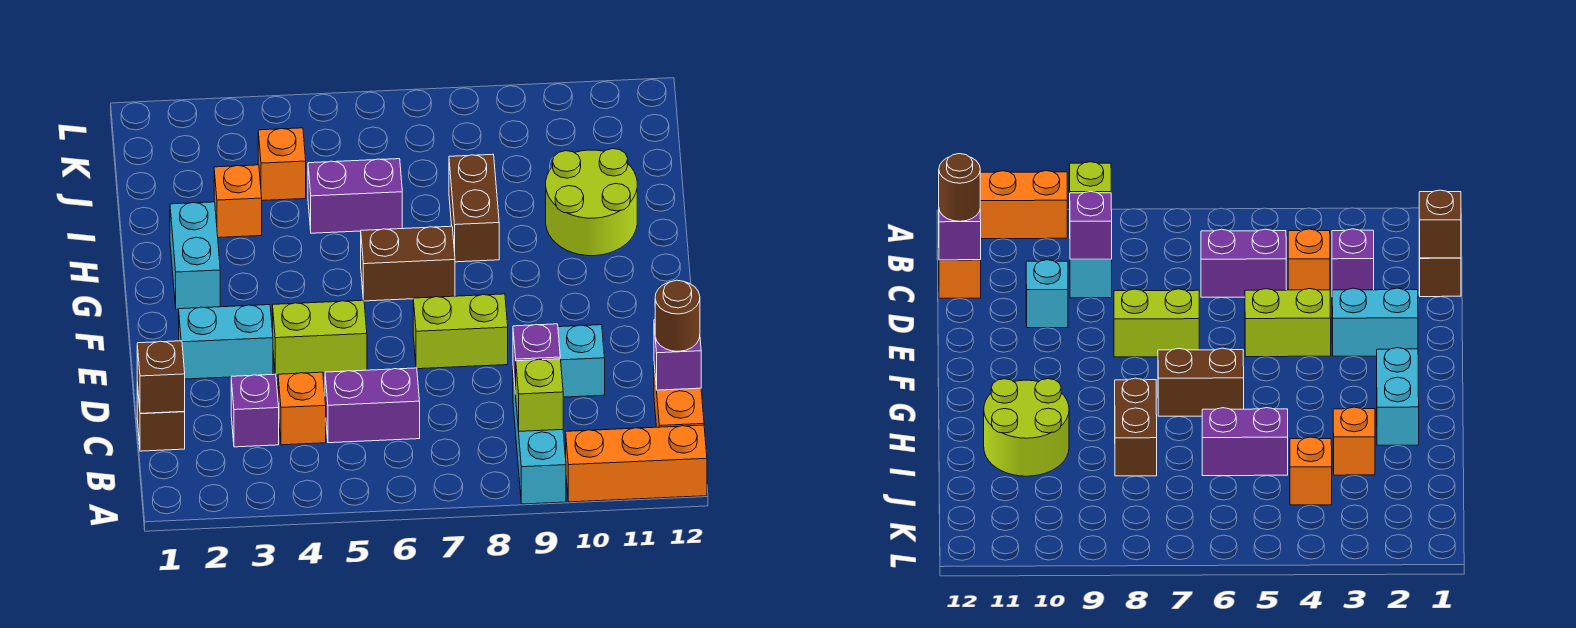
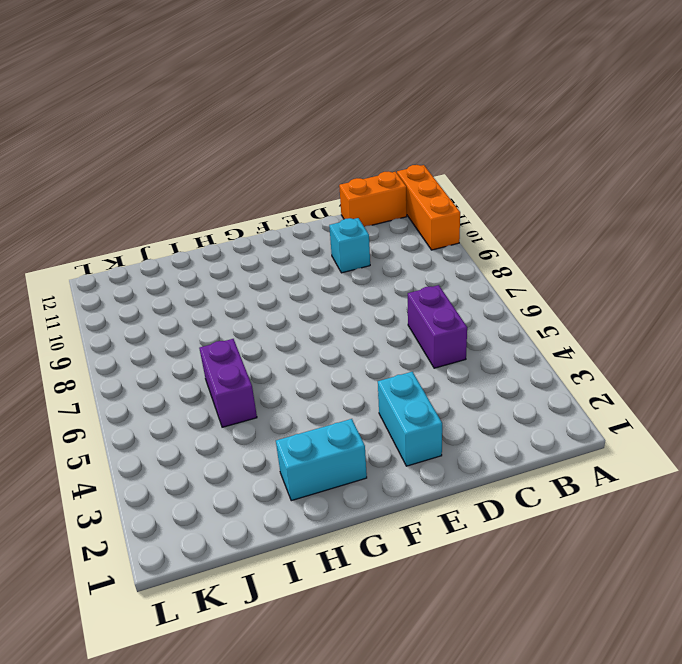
none -> cyan brick A9:C9 level 1
none -> brown brick C1 level 1
none -> purple brick C3 level 1

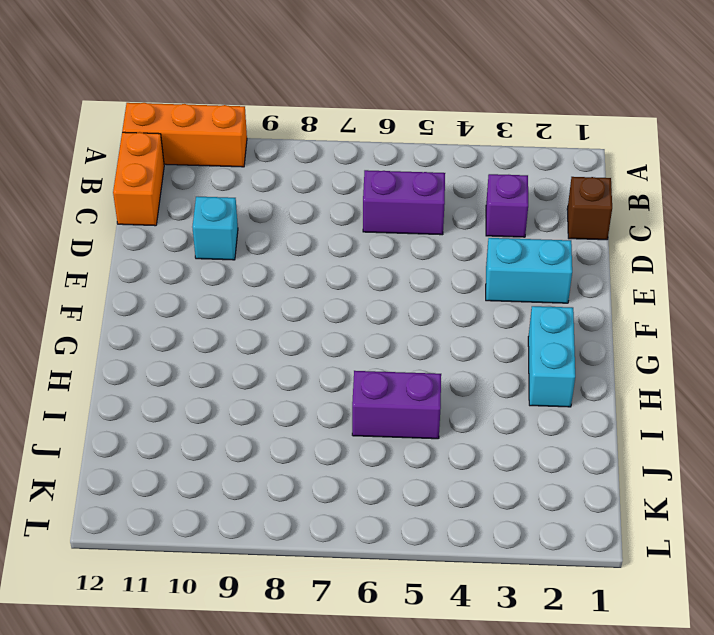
none -> cyan brick A9:C9 level 1
none -> orange brick C4 level 1
none -> lime brick E4:E5 level 1

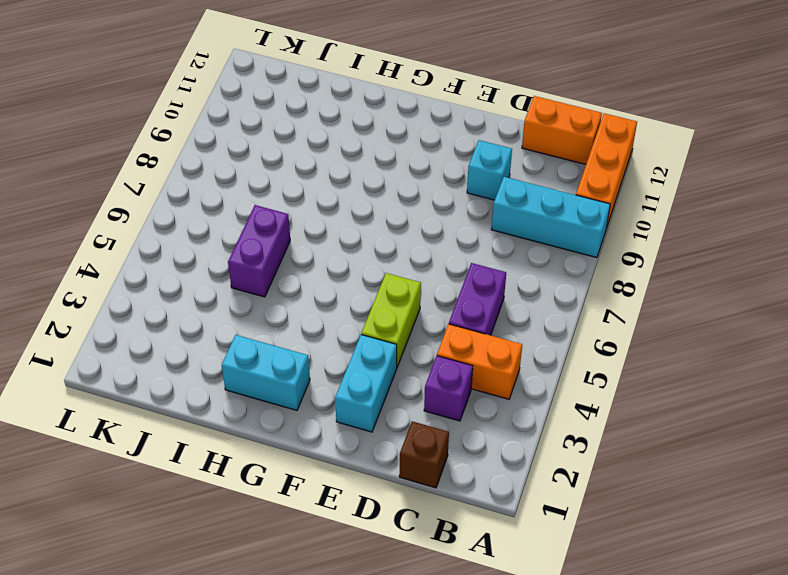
orange brick B4:C4 level 1 -> orange brick C4 level 1
none -> lime brick E7:E8 level 1
none -> brown brick G6:G7 level 1
none -> brown brick H8:I8 level 1

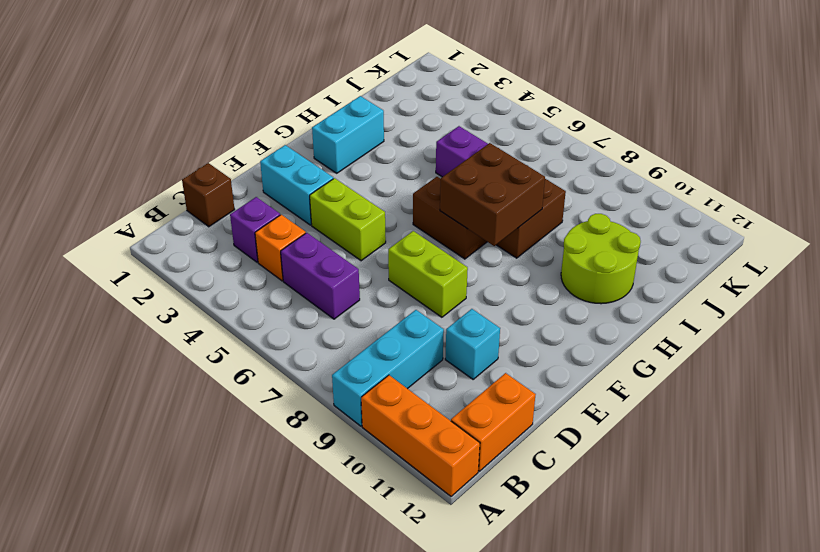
brown brick G7:H8 level 2 -> none
none -> orange brick I3 level 1
none -> orange brick J4 level 1
none -> lime brick B9 level 2

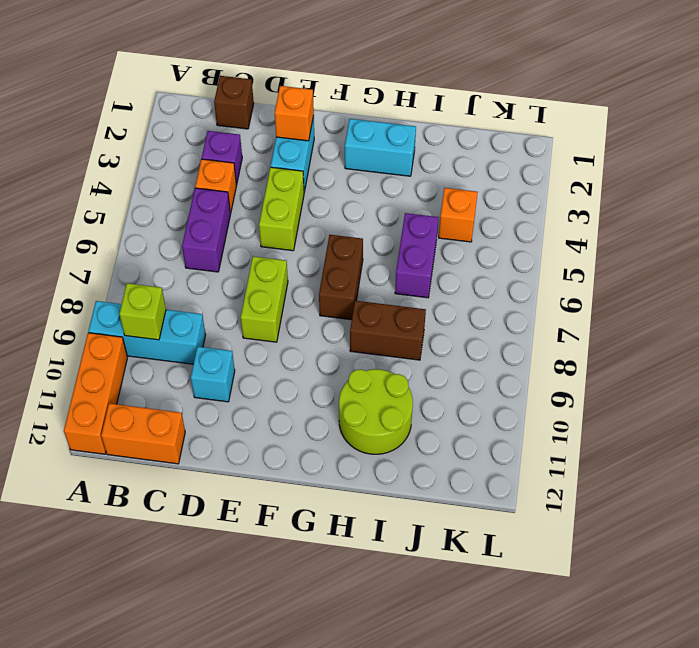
orange brick E2 level 2 -> orange brick I3 level 1
none -> brown brick C1 level 2
none -> purple brick C9 level 2
none -> purple brick C12 level 2

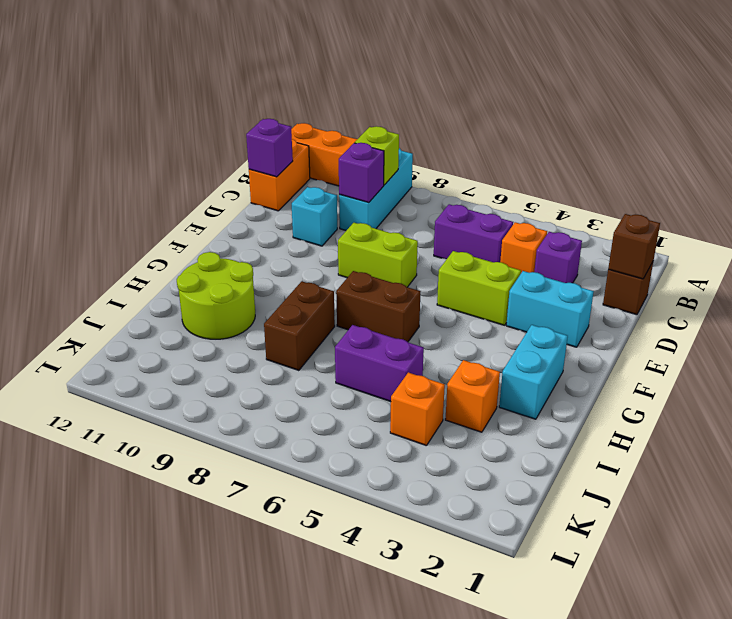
none -> brown round brick C12 level 3

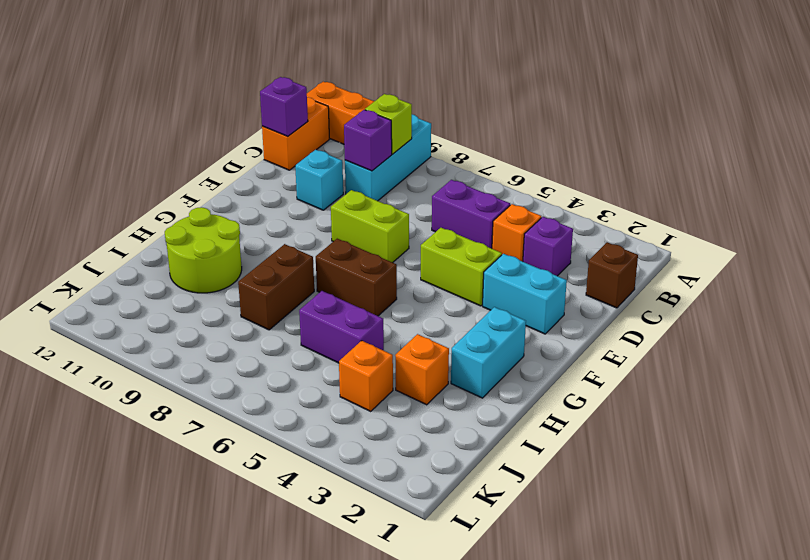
none -> brown brick C1 level 2
none -> brown round brick C12 level 3

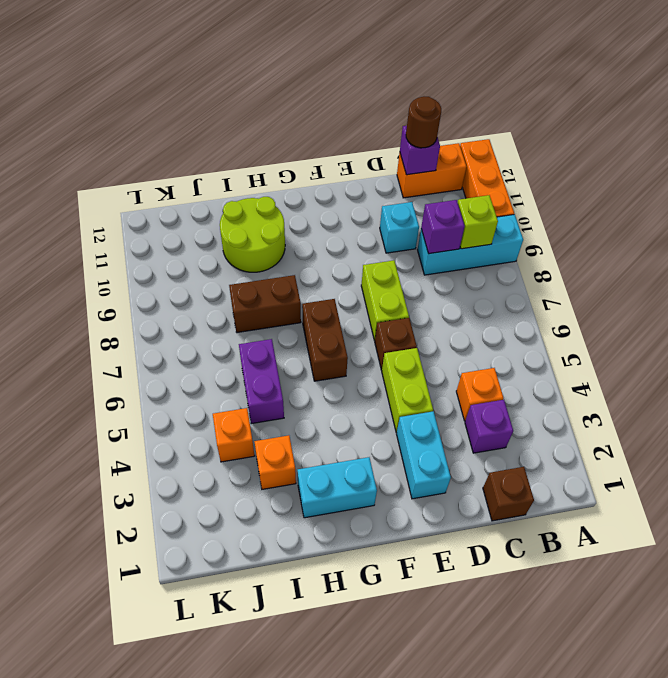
brown brick E6 level 1 -> brown brick C1 level 2
none -> purple brick C5:C6 level 1

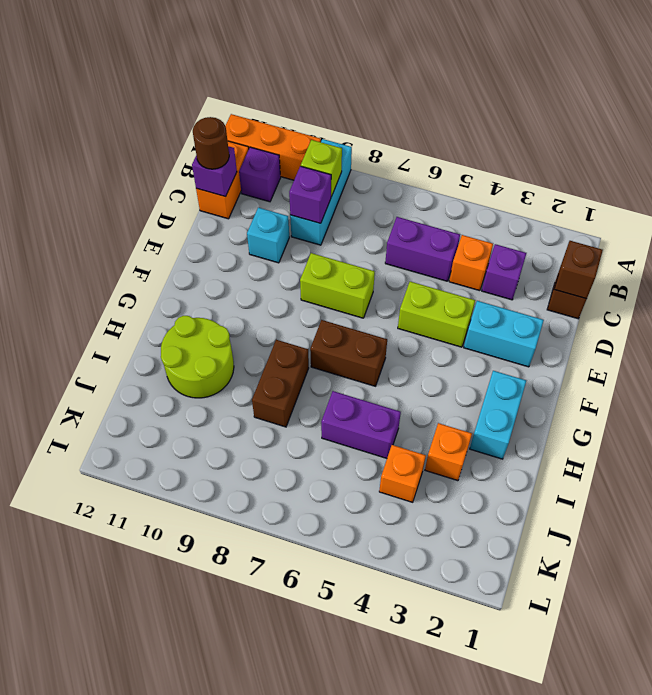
purple brick B11 level 1 -> none

